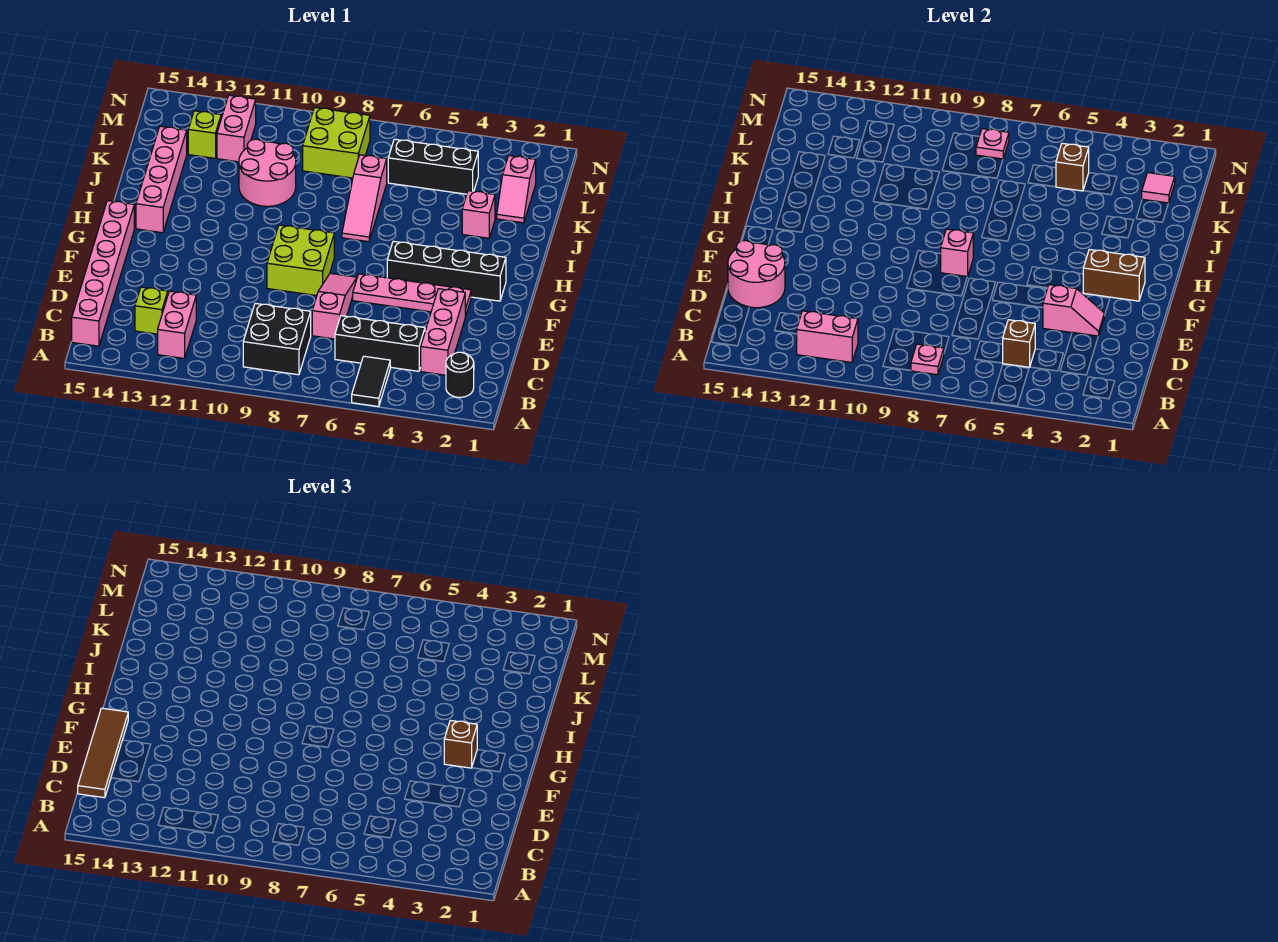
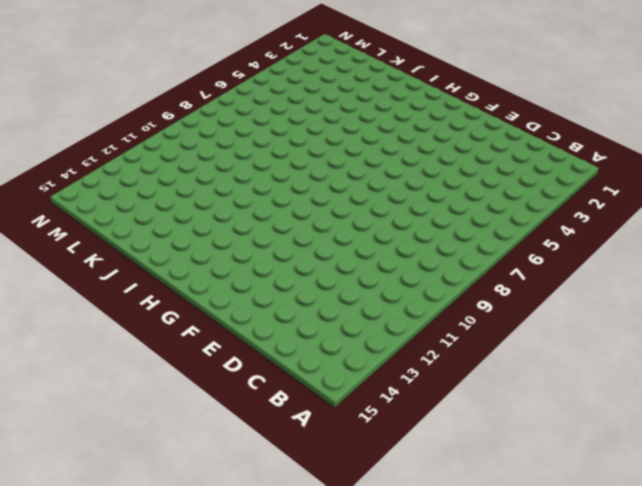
none -> black tile A5:B5 level 1
none -> black round brick B2 level 1
none -> black brick B8:C9 level 1
none -> pink brick B12:C12 level 1

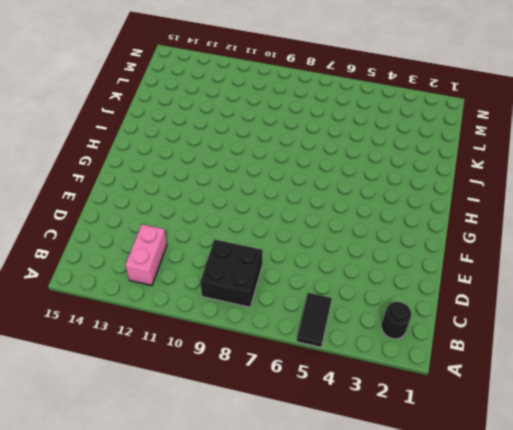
none -> pink brick B15:G15 level 1
none -> pink brick C3:E3 level 1
none -> black brick C4:C6 level 1
none -> lime brick C13 level 1

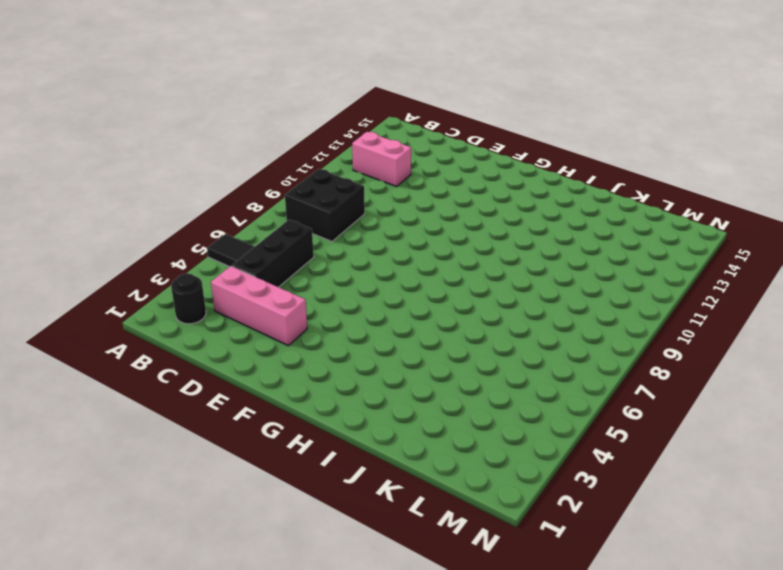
none -> pink brick B15:G15 level 1
none -> lime brick C13 level 1
none -> pink slope D7:F7 level 1 top D
none -> pink plate F3:F6 level 1

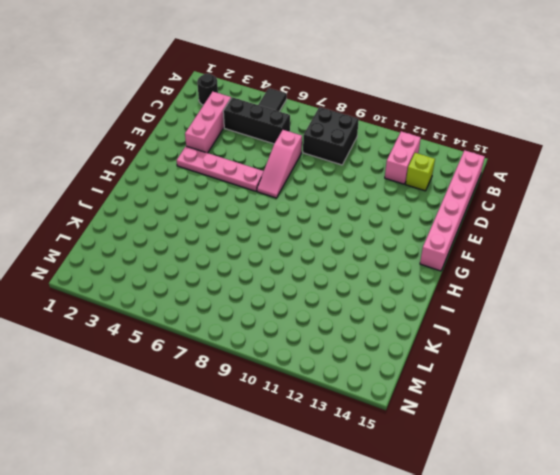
none -> lime brick F8:G9 level 1
none -> black brick G2:G5 level 1
none -> pink brick H14:K14 level 1
none -> pink slope I7:K7 level 1 top K

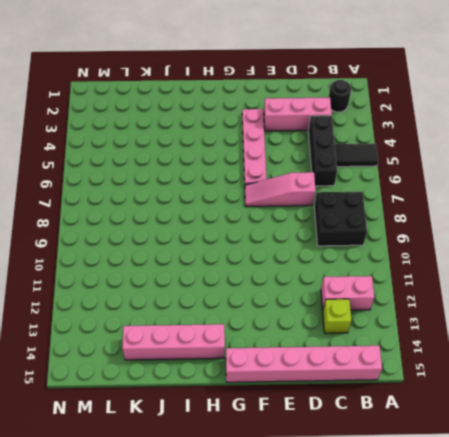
none -> lime brick F8:G9 level 1
none -> black brick G2:G5 level 1
none -> pink slope I7:K7 level 1 top K
none -> pink brick J3 level 1

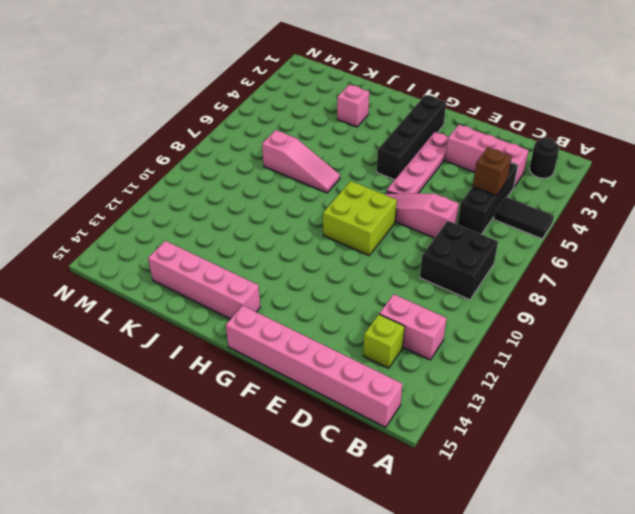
none -> pink round brick J10:K11 level 1
none -> pink slope K2:L2 level 1 top L
none -> black brick L4:L6 level 1
none -> lime brick L8:M9 level 1

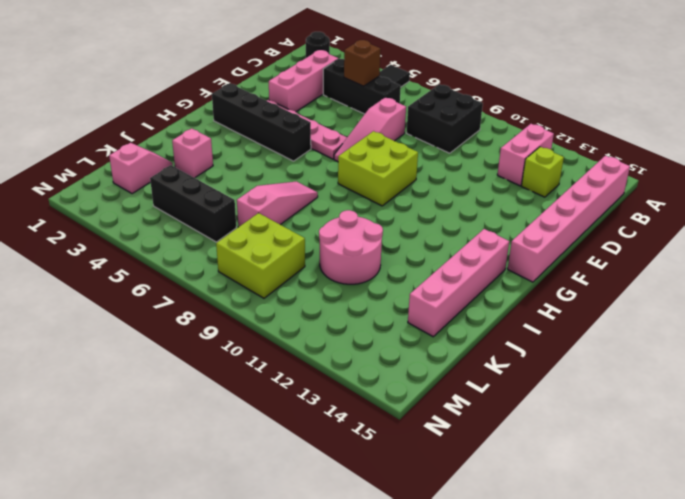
none -> pink brick L12:M12 level 1
none -> lime brick L13 level 1
none -> pink plate B8 level 2
none -> pink brick B11:B12 level 2

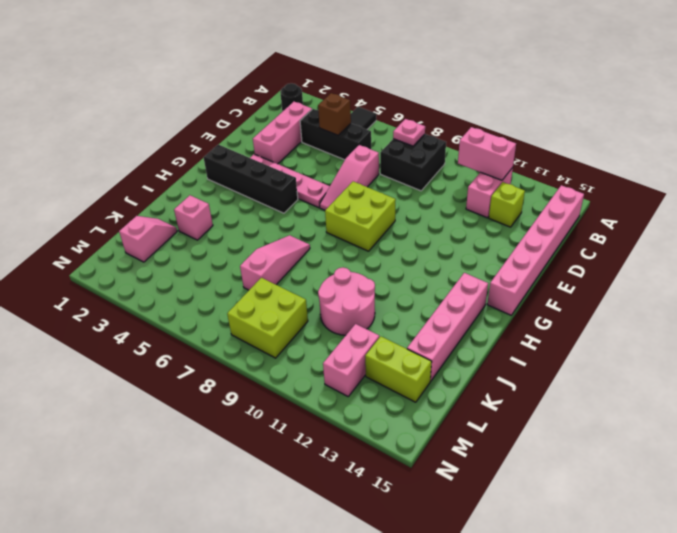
lime brick L13:L14 level 1 -> lime brick L13 level 1
none -> black brick L4:L6 level 1
none -> pink round brick D14:E15 level 2
none -> pink slope E3:E4 level 2 top 4
none -> brown brick G2:G3 level 2

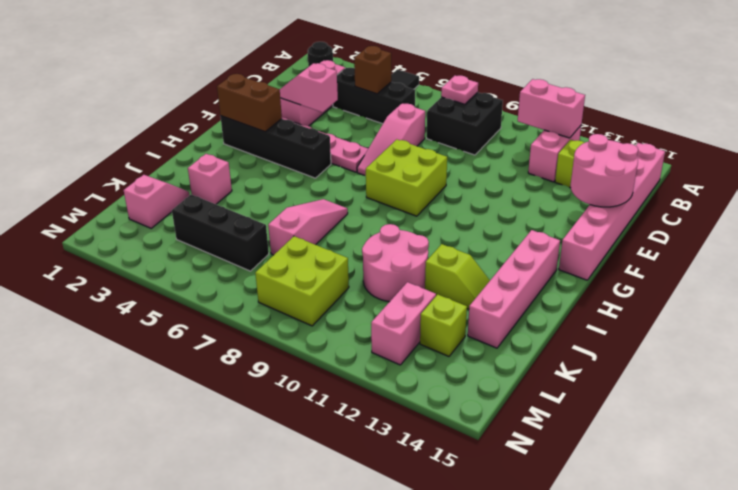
lime slope J12:J13 level 1 top 12 -> none
none -> pink brick G8 level 2
none -> pink tile L2 level 2
none -> brown brick L5 level 2
none -> pink plate M8 level 2

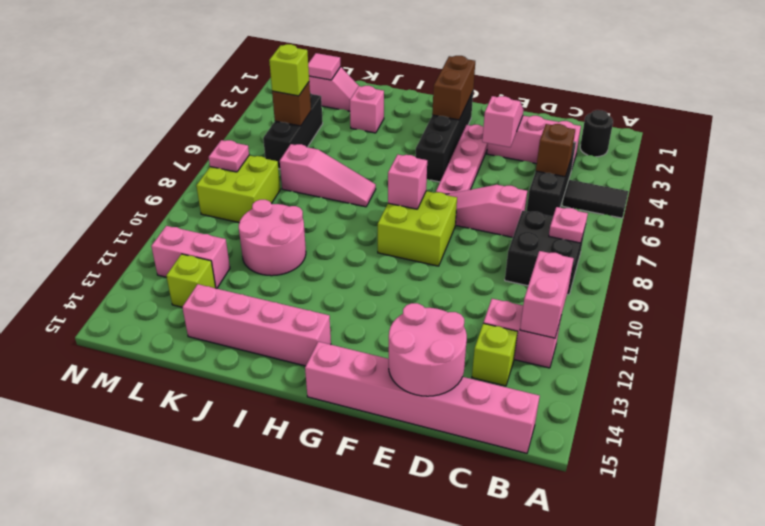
lime brick L5 level 3 -> none
none -> brown tile C15:F15 level 3
none -> brown brick G3 level 3

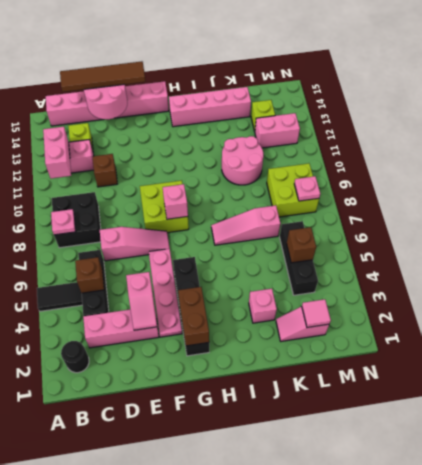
brown brick D11 level 1 -> brown brick G3 level 3

